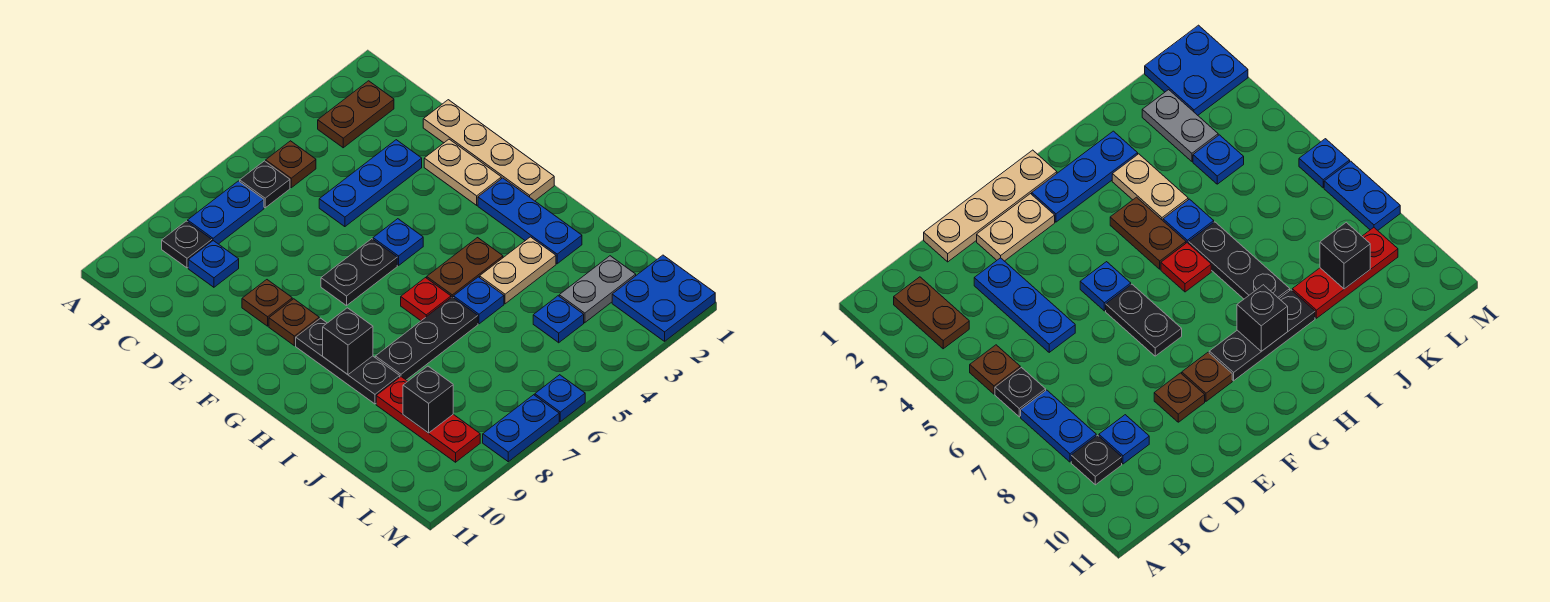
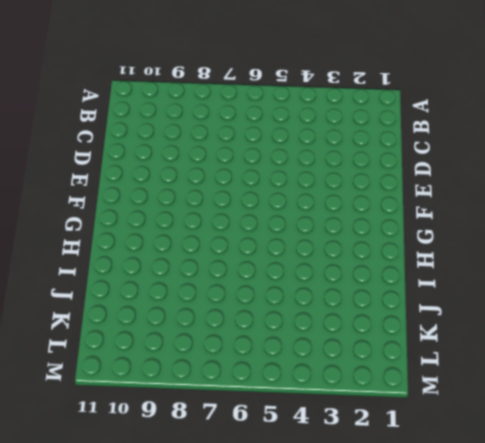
none -> brown plate B2:B3 level 1
none -> brown plate B5 level 1
none -> black plate B6 level 1

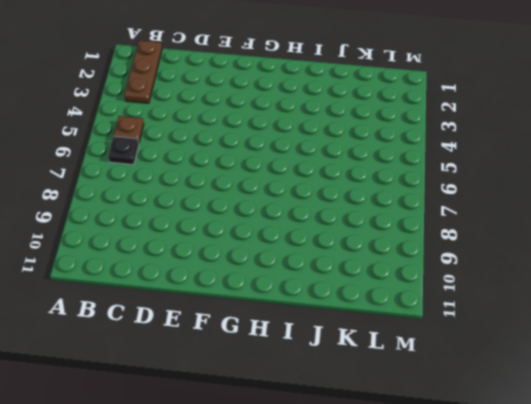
brown plate B1:B3 level 1 -> brown plate B2:B3 level 1
none -> blue plate B7:B8 level 1
none -> black plate B9 level 1
none -> blue plate C9 level 1

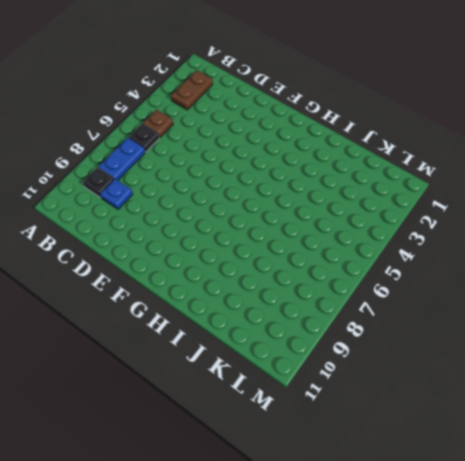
none -> tan plate D1:G1 level 1
none -> blue plate D3:D5 level 1
none -> tan plate E2:F2 level 1

